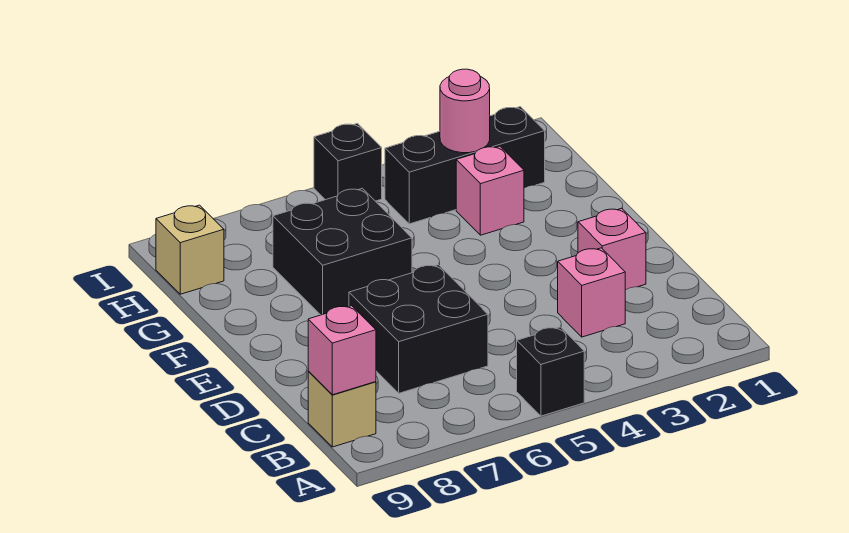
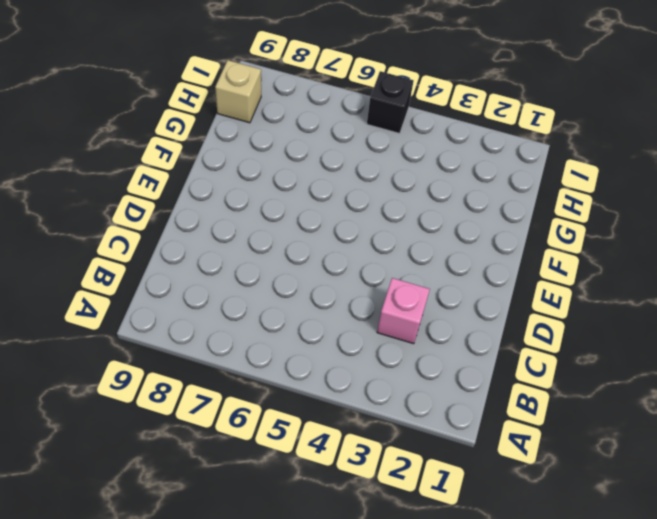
none -> black brick A5 level 1
none -> tan brick B9 level 1
none -> black brick C6:D7 level 1

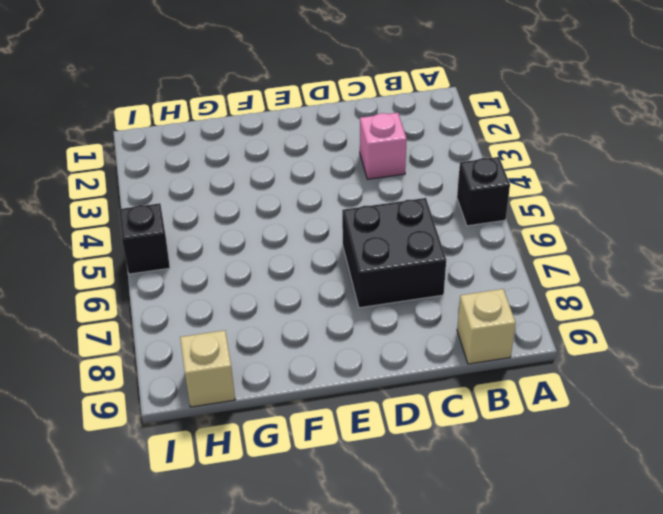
none -> pink brick D2 level 1
none -> black brick F6:G7 level 1
none -> pink brick G3 level 1

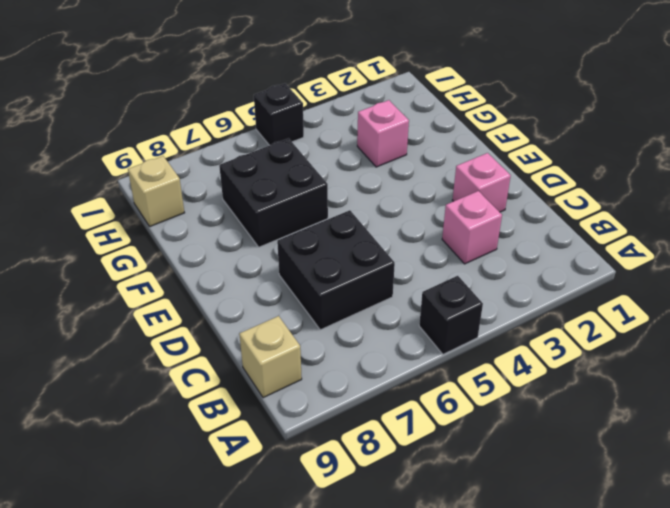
none -> black brick H2:H4 level 1
none -> pink brick B9 level 2
none -> pink round brick H3 level 2

